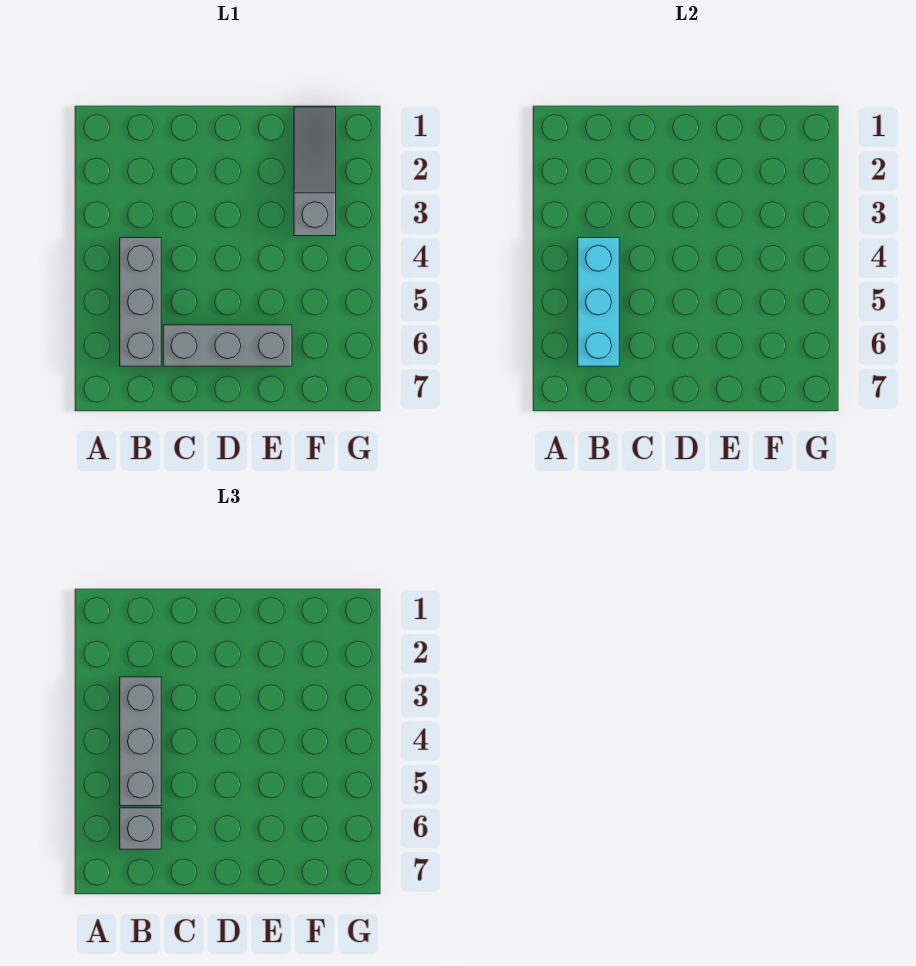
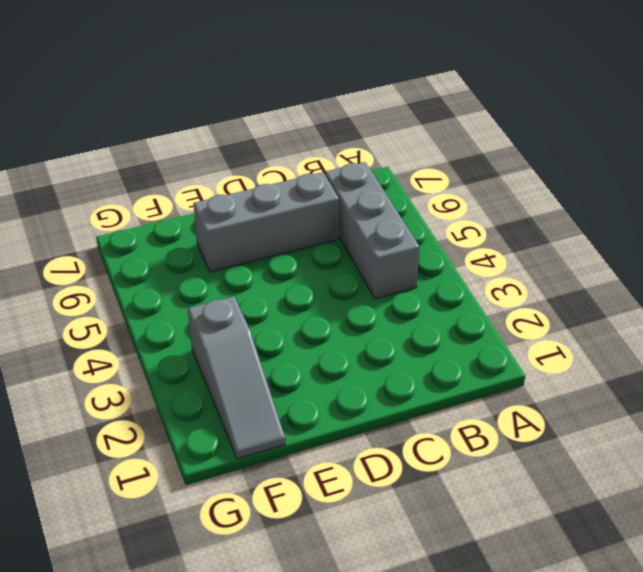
none -> cyan brick B4:B6 level 2
none -> grey brick B3:B5 level 3

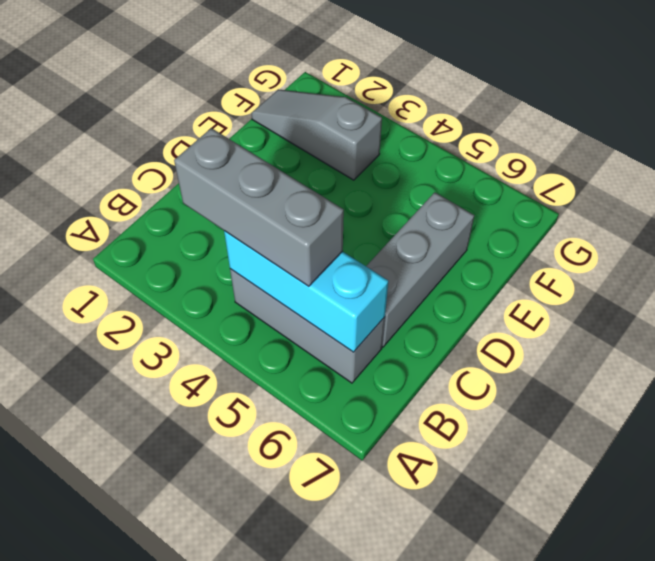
none -> grey brick B6 level 3

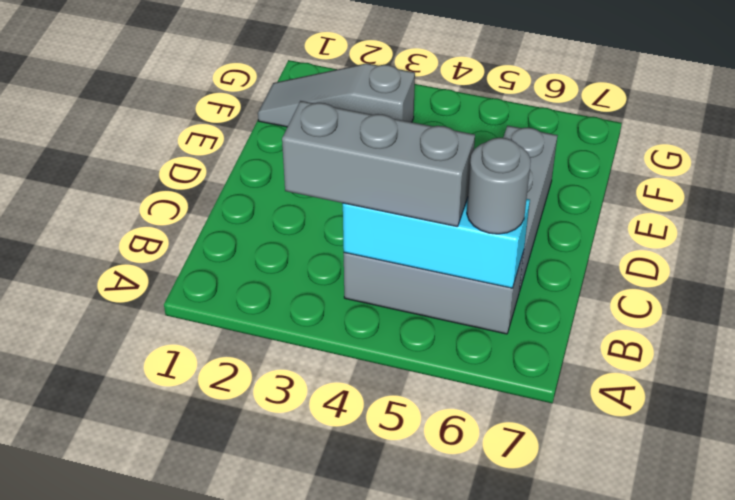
grey round brick B6 level 3 -> grey brick B6 level 3

